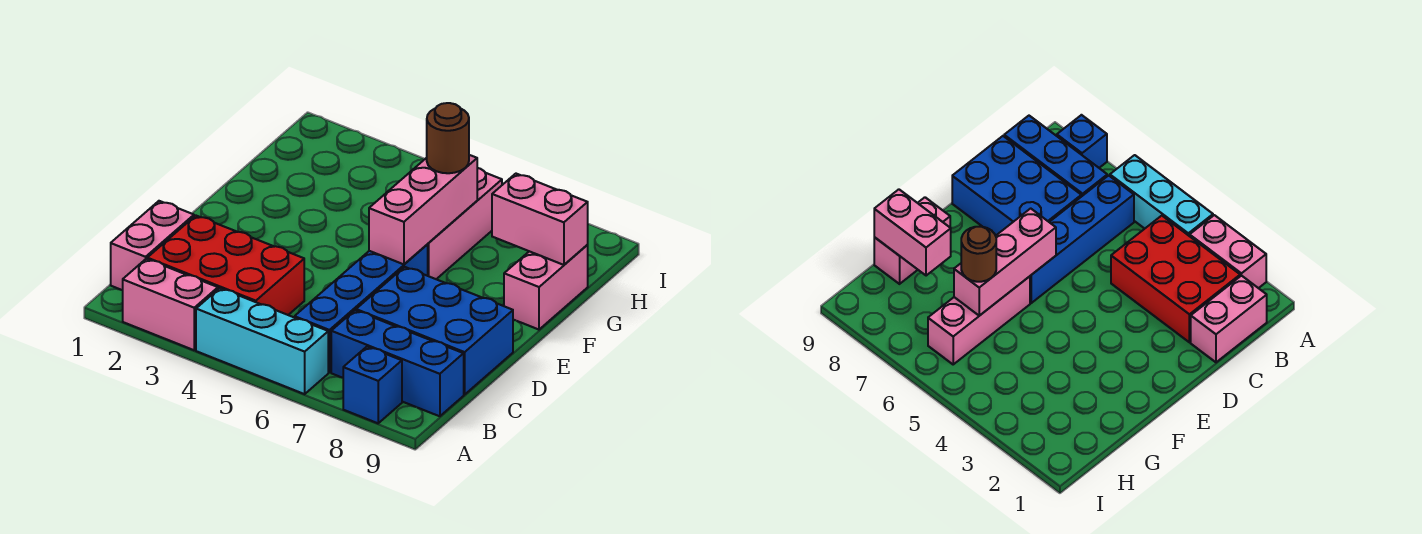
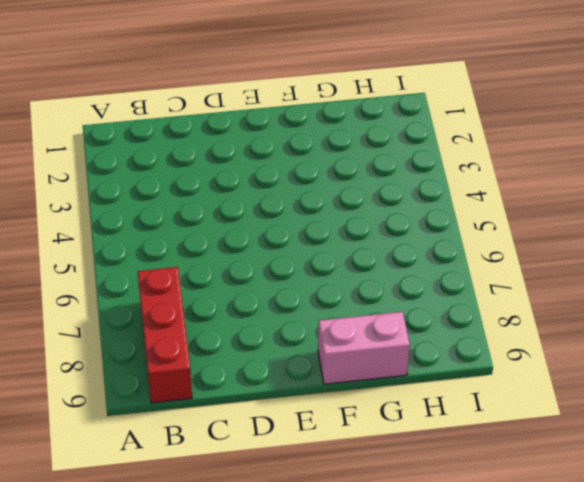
red brick B7:B9 level 1 -> blue brick B7:B9 level 1
none -> pink brick A2:A3 level 1
none -> cyan brick A4:A6 level 1
none -> blue brick A8 level 1

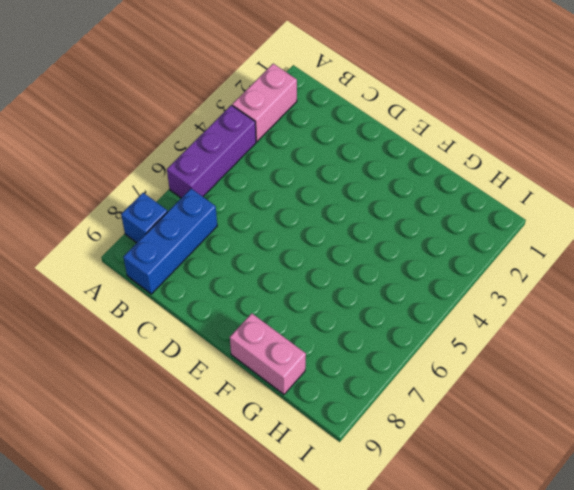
purple brick A4:A6 level 1 -> cyan brick A4:A6 level 1
none -> pink brick B1:C1 level 1
none -> red brick B2:C4 level 1
none -> blue brick B6:E6 level 1

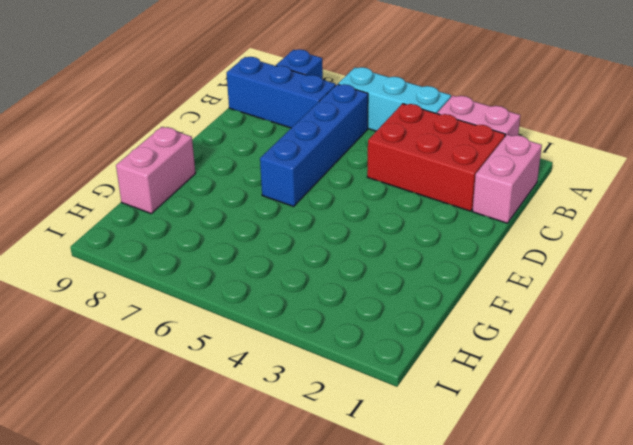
none -> blue brick C7:D9 level 1
none -> pink brick F6:H6 level 1
none -> pink brick E6:G6 level 2

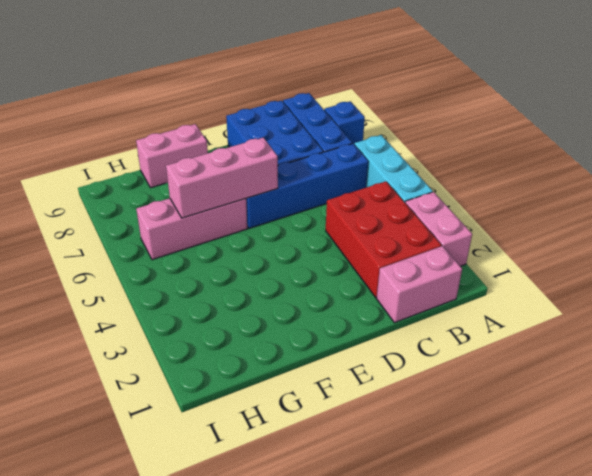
none -> pink brick G8:G9 level 2
none -> brown round brick G6 level 3

